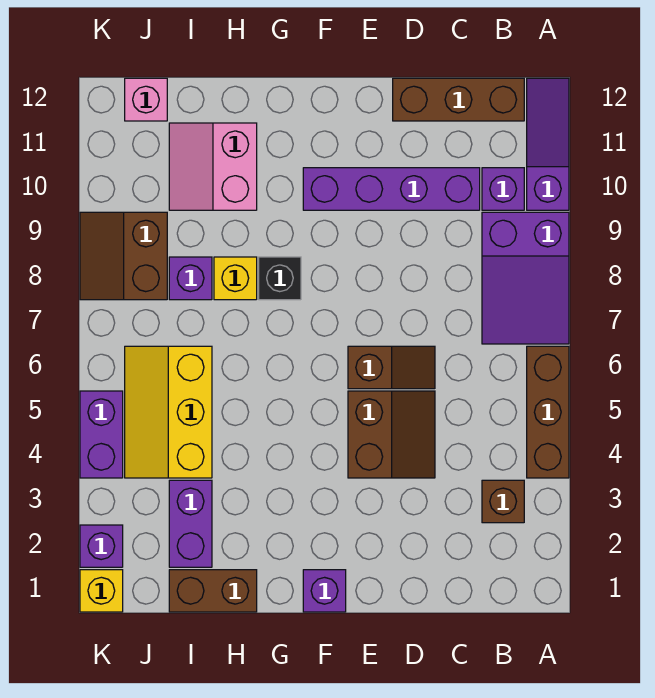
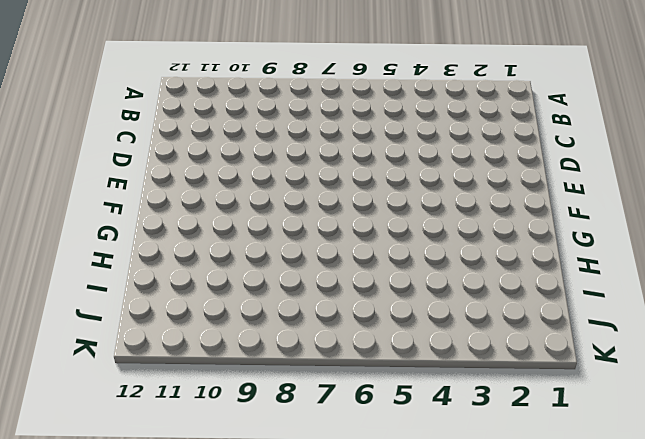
none -> brown brick A4:A6 level 1
none -> purple slope A7:B9 level 1 top 9
none -> purple slope A10:A12 level 1 top 10

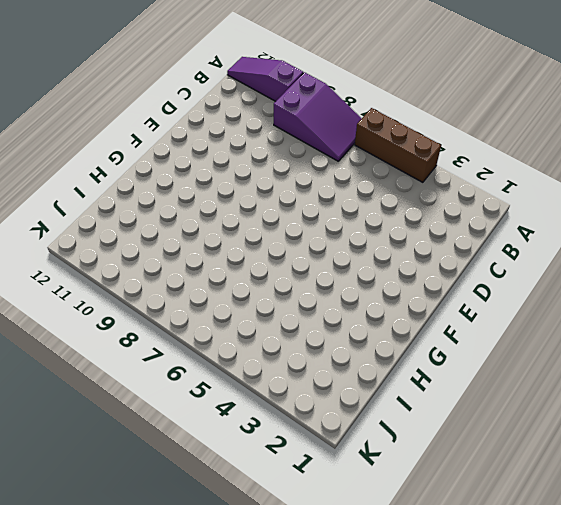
none -> brown brick B3 level 1
none -> purple brick B10 level 1
none -> brown brick B12:D12 level 1

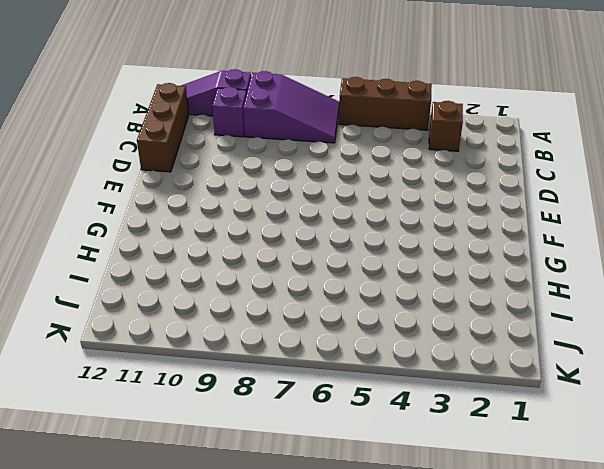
none -> purple brick C10:F10 level 1
none -> brown slope D4:E5 level 1 top E
none -> brown slope D6:E6 level 1 top E

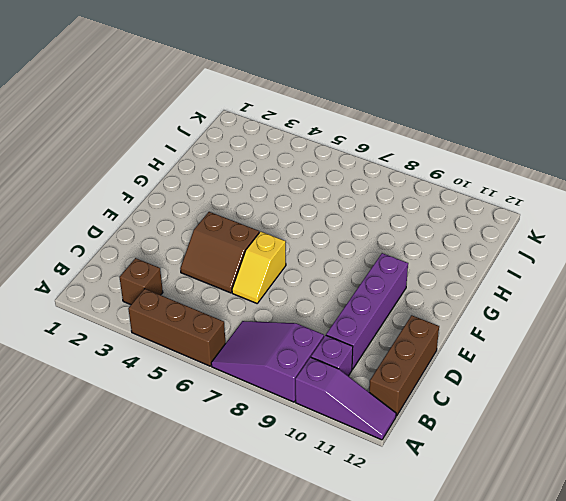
yellow slope D6:E6 level 1 top E -> brown slope D6:E6 level 1 top E
none -> purple brick F1 level 1
none -> black brick G8 level 1
none -> brown brick H1:I1 level 1

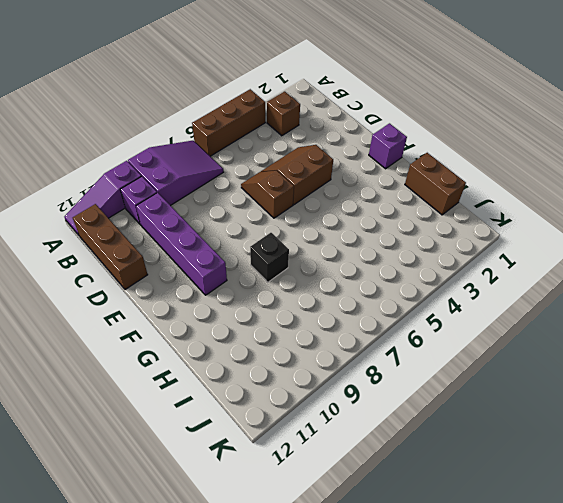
none -> yellow brick H8 level 1
none -> pink slope H10:I11 level 1 top H
none -> purple brick I2:I3 level 1

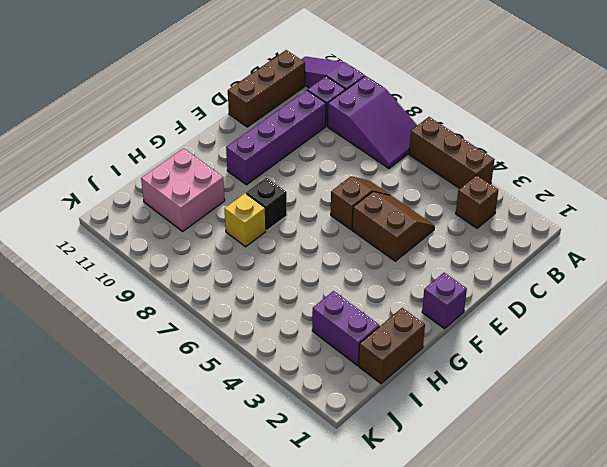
pink brick H10:I11 level 1 -> pink slope H10:I11 level 1 top H
none -> yellow slope I4:J6 level 1 top I
none -> purple brick I8 level 1
none -> brown slope J8:K9 level 1 top J

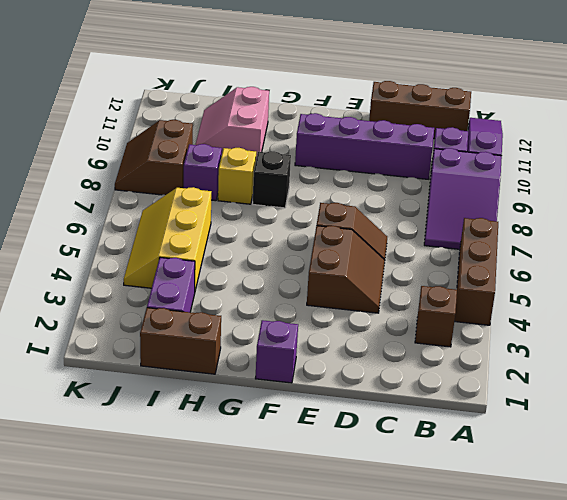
none -> pink brick J12 level 1
none -> yellow brick K1 level 1
none -> purple brick K2 level 1

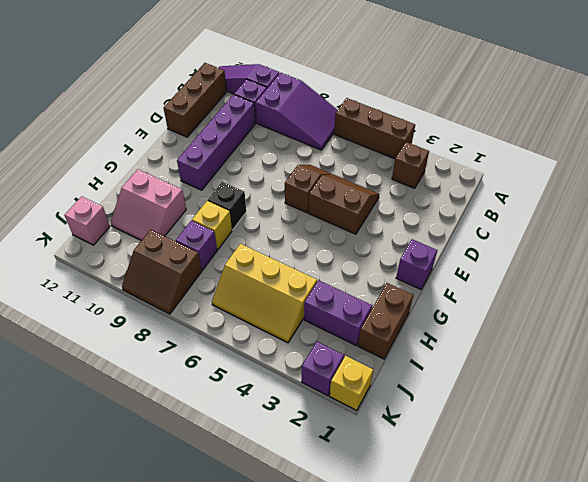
none -> purple brick K4:K5 level 1

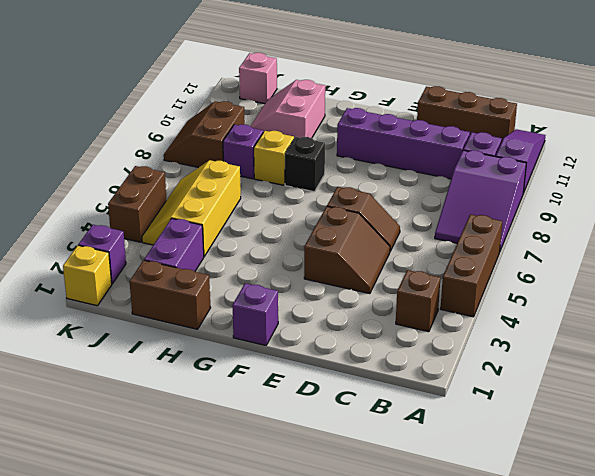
brown brick K4:K5 level 1 -> purple brick K4:K5 level 1

